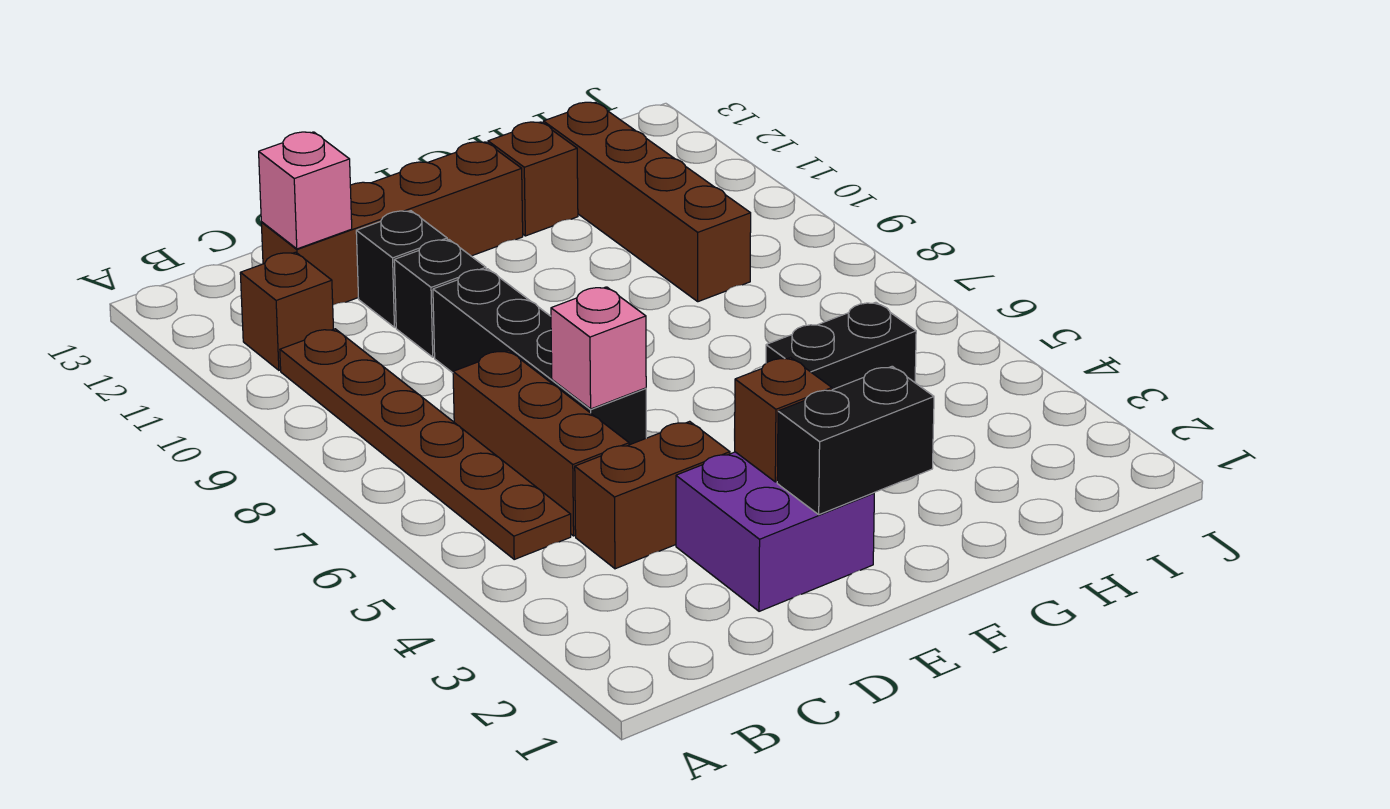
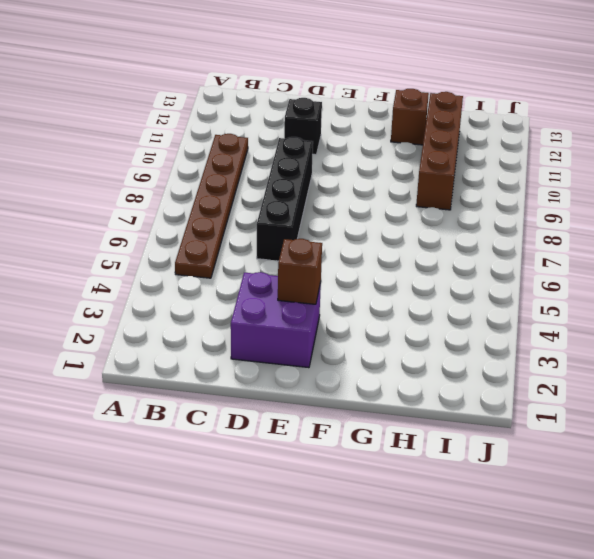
none -> brown brick B11 level 1
none -> brown brick C4:D4 level 1
none -> brown brick C5:C7 level 1

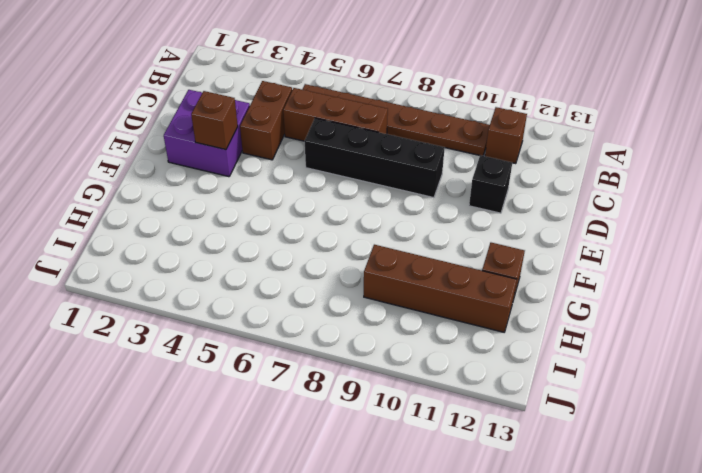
none -> brown brick C12:F12 level 1
none -> black brick D10 level 1
none -> black brick G5:H5 level 1

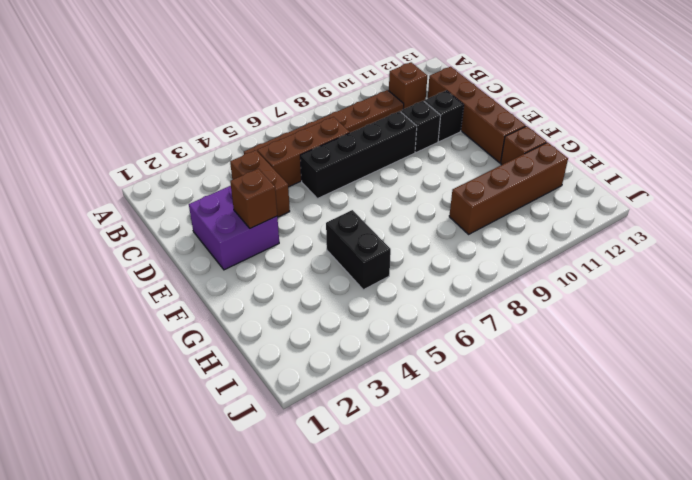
none -> pink brick C12 level 2
none -> pink brick D6 level 2
none -> black brick E2:F2 level 2

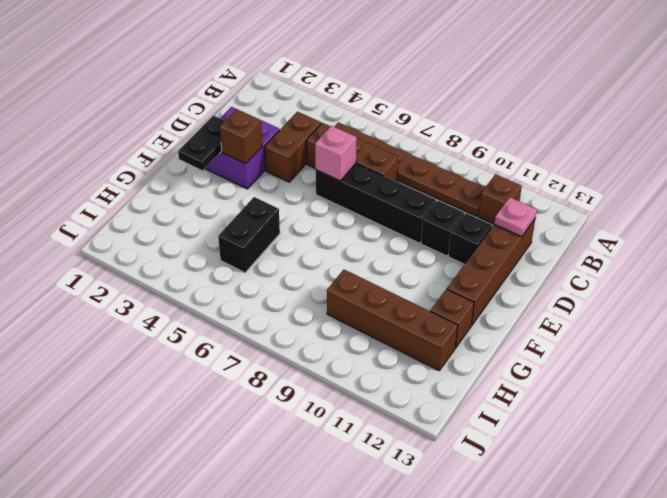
pink plate C12 level 2 -> pink brick C12 level 2
black plate E2:F2 level 2 -> black brick E2:F2 level 2

